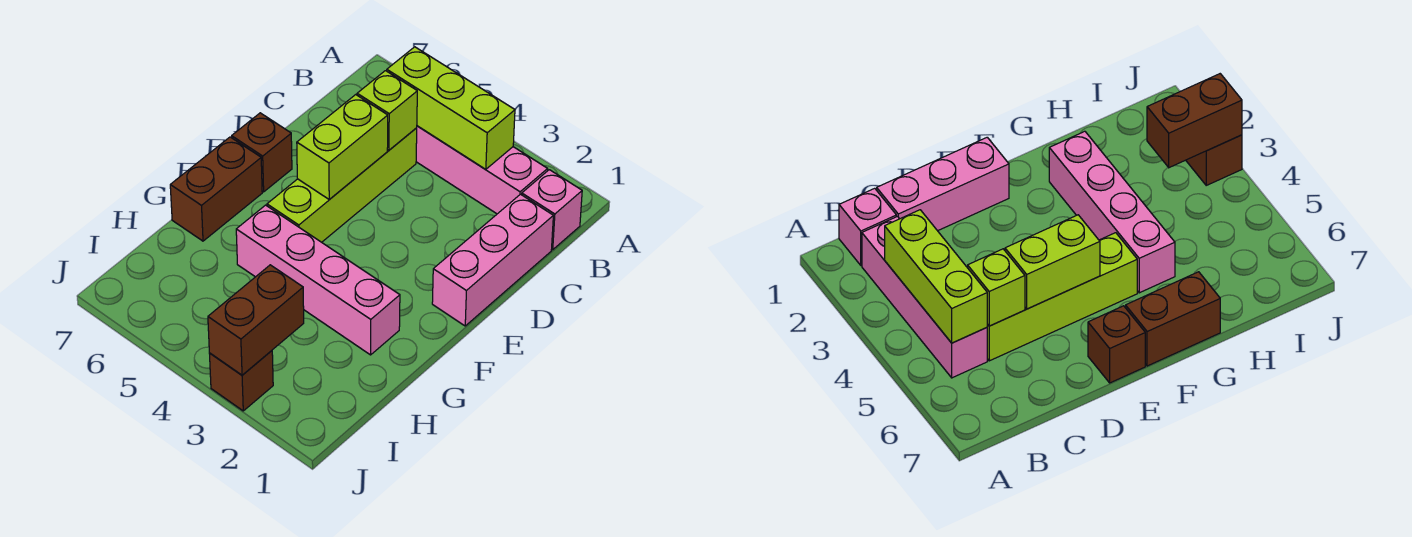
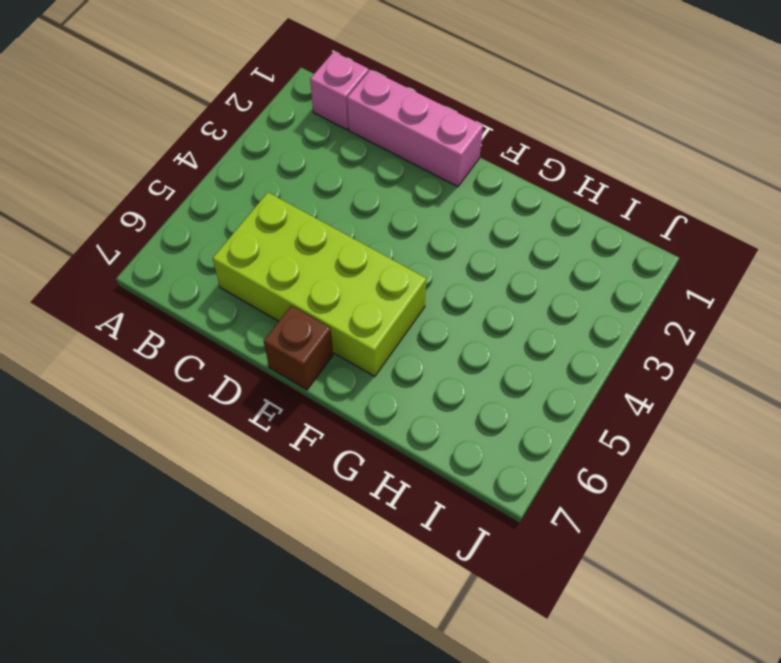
lime brick C5:F6 level 1 -> lime brick C5:F5 level 1
none -> pink brick B2:B5 level 1
none -> brown brick F7:G7 level 1
none -> pink brick G2:G5 level 1

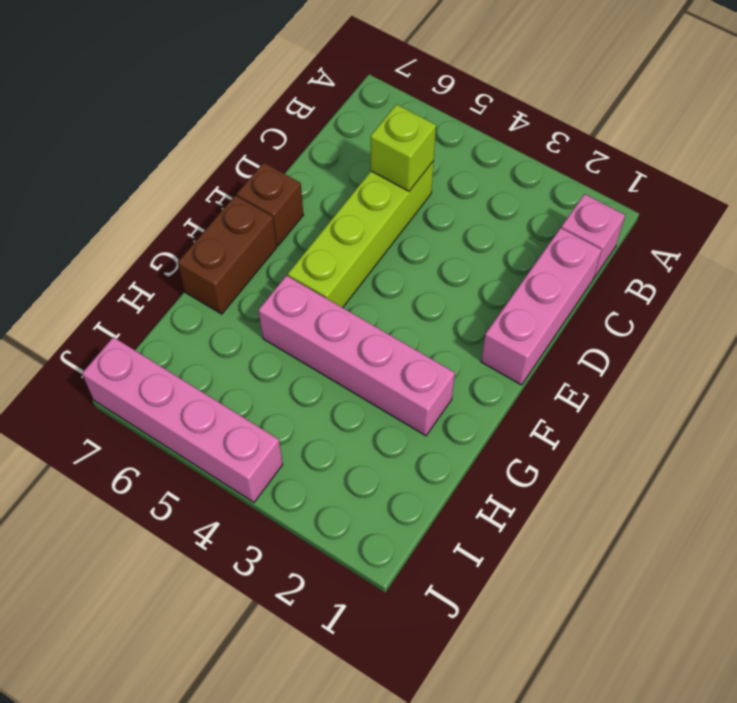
pink brick J4:J7 level 1 -> pink brick B2:B5 level 1
none -> brown brick J3 level 1
none -> lime brick B3:B5 level 2
none -> lime brick D5:E5 level 2

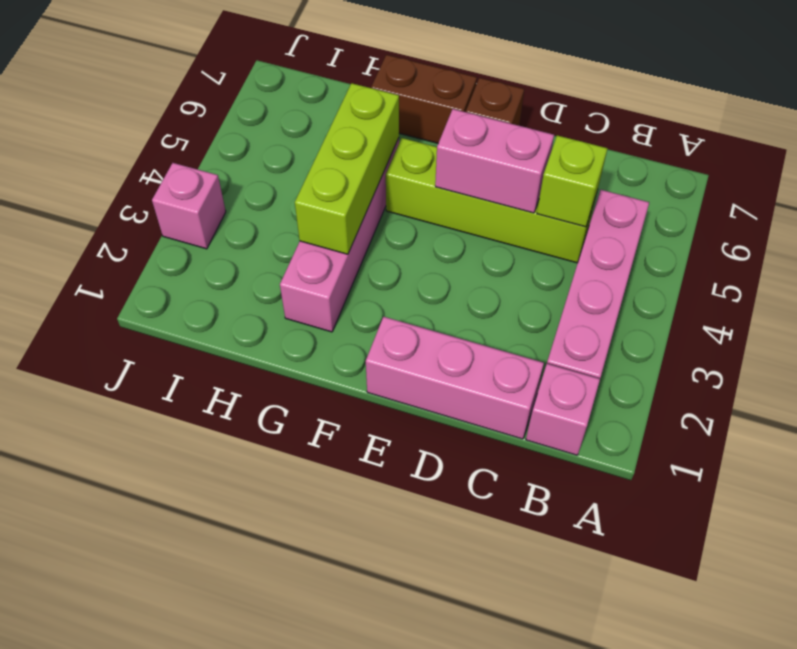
pink brick D5:E5 level 2 -> lime brick D5:E5 level 2
lime brick G3:G5 level 2 -> lime brick B3:B5 level 2
pink brick J3 level 1 -> brown brick J3 level 1
none -> brown brick I3:J3 level 2

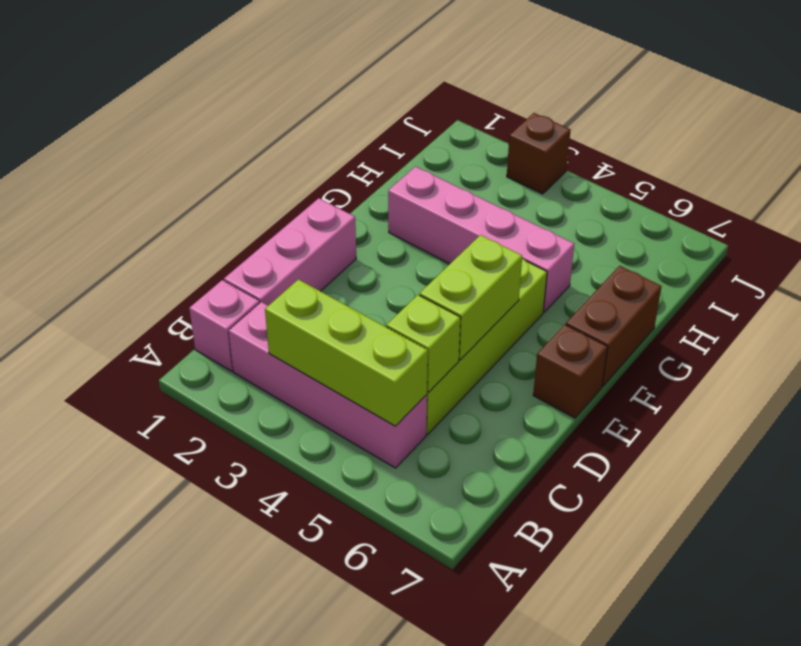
none -> brown brick I3:J3 level 2

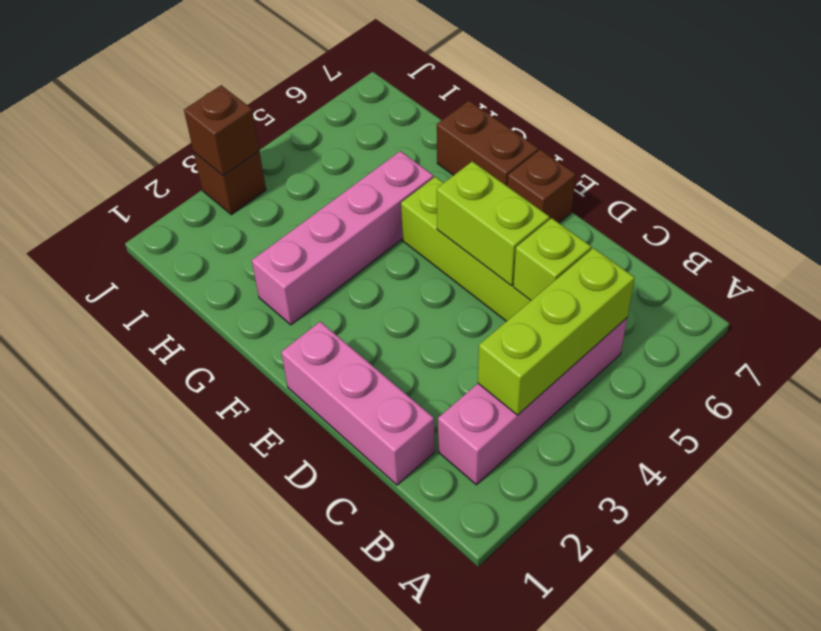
brown brick J3 level 2 -> brown brick I3:J3 level 2
none -> pink brick B1 level 1

